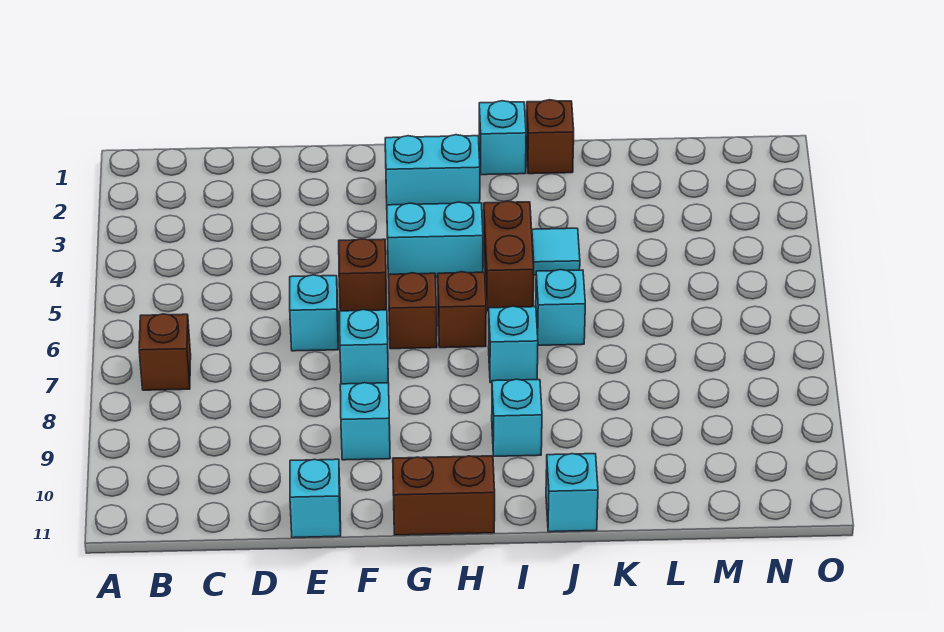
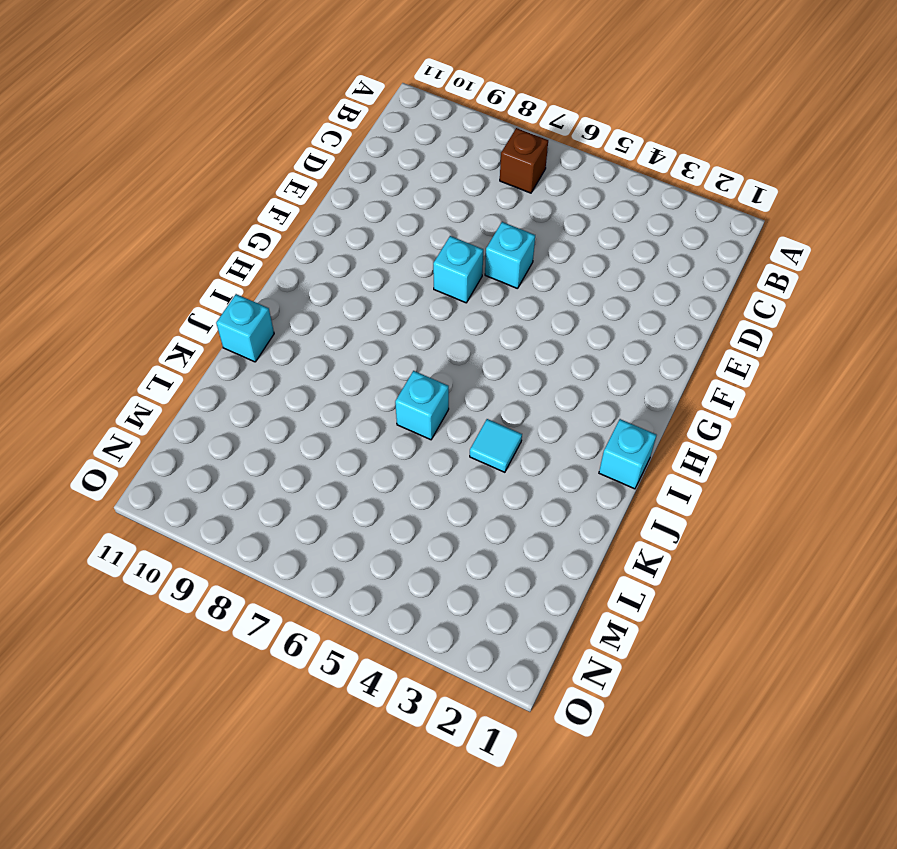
none -> cyan brick E11 level 1
none -> brown brick F5 level 1
none -> cyan brick F9 level 1

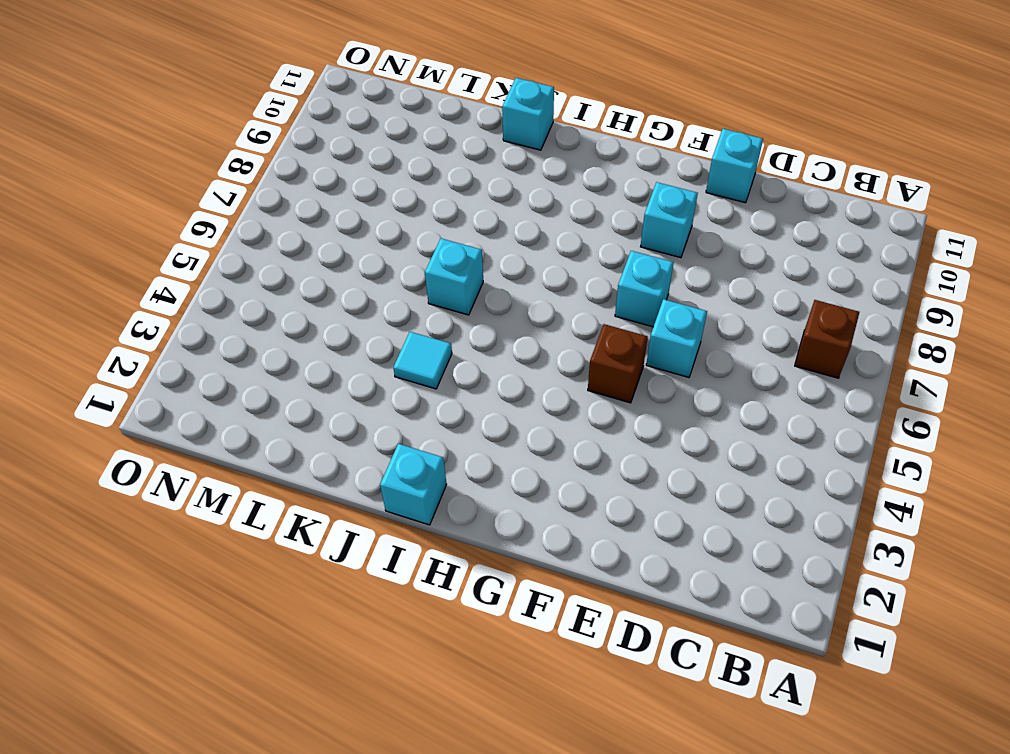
none -> cyan brick G2:H2 level 1
none -> cyan brick G4:H4 level 1
none -> brown brick G6 level 1

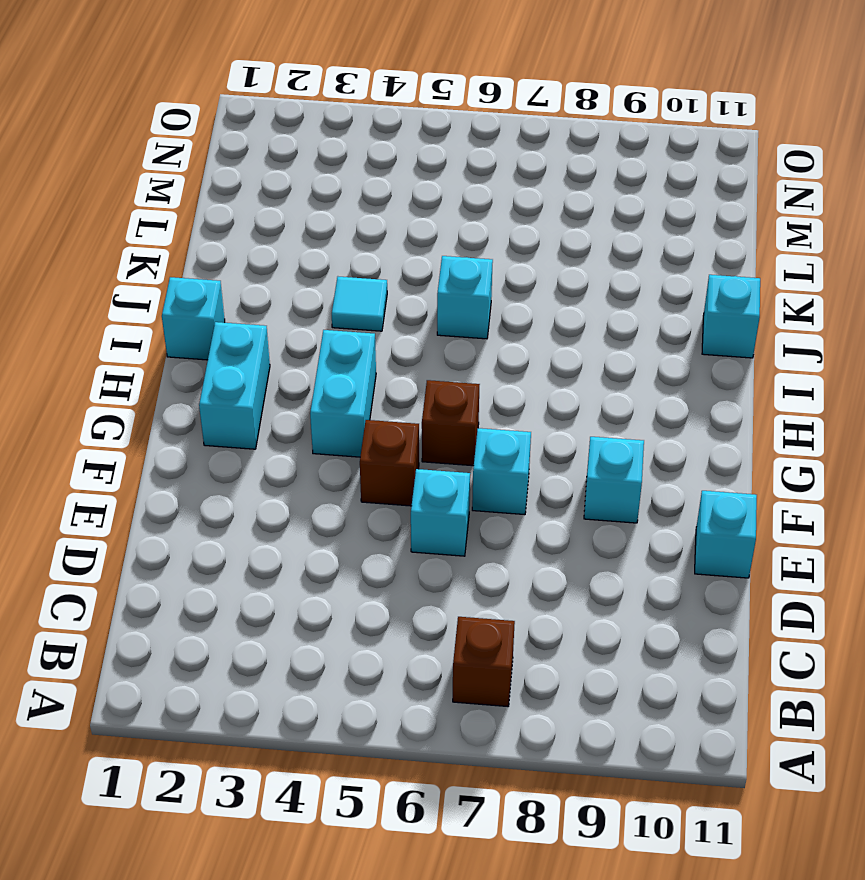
none -> brown brick G11:H11 level 1
none -> brown brick H6 level 1
none -> brown brick I4:I5 level 1

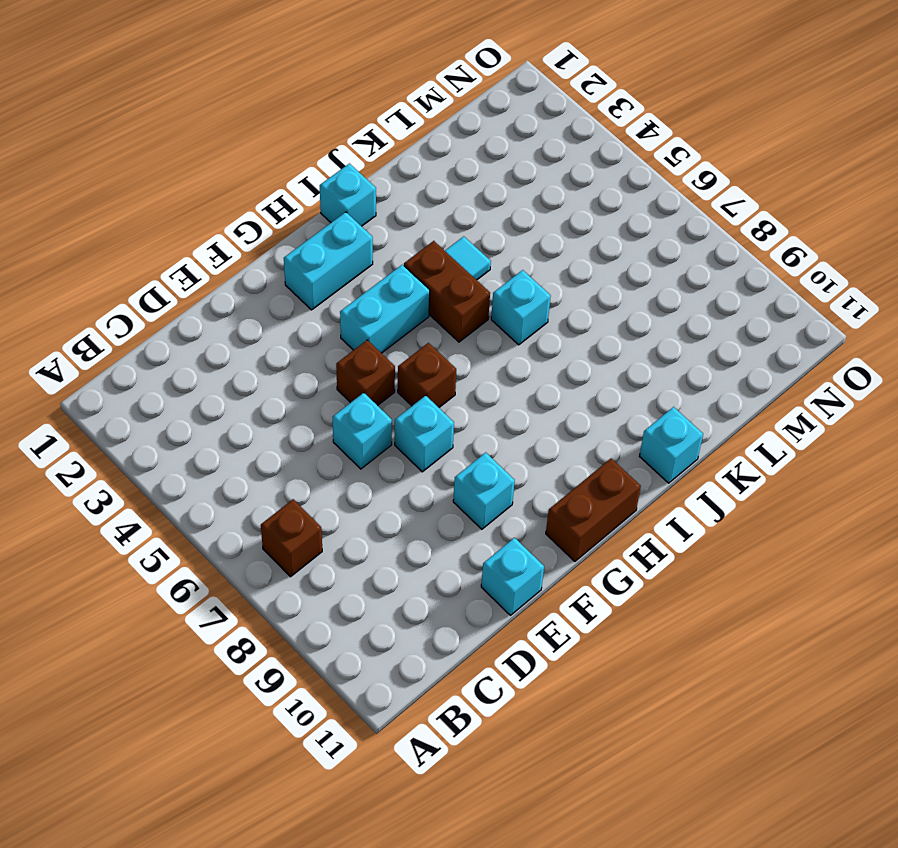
none -> brown brick H6 level 1
none -> cyan brick I7 level 1
none -> cyan brick I9 level 1

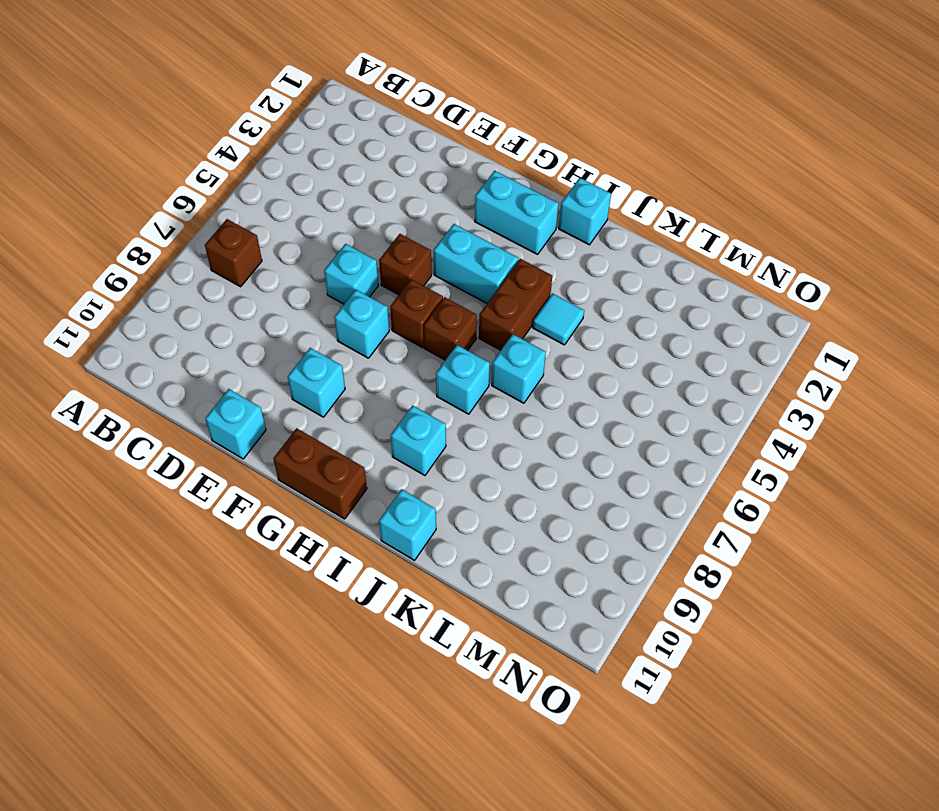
none -> brown brick J1 level 1

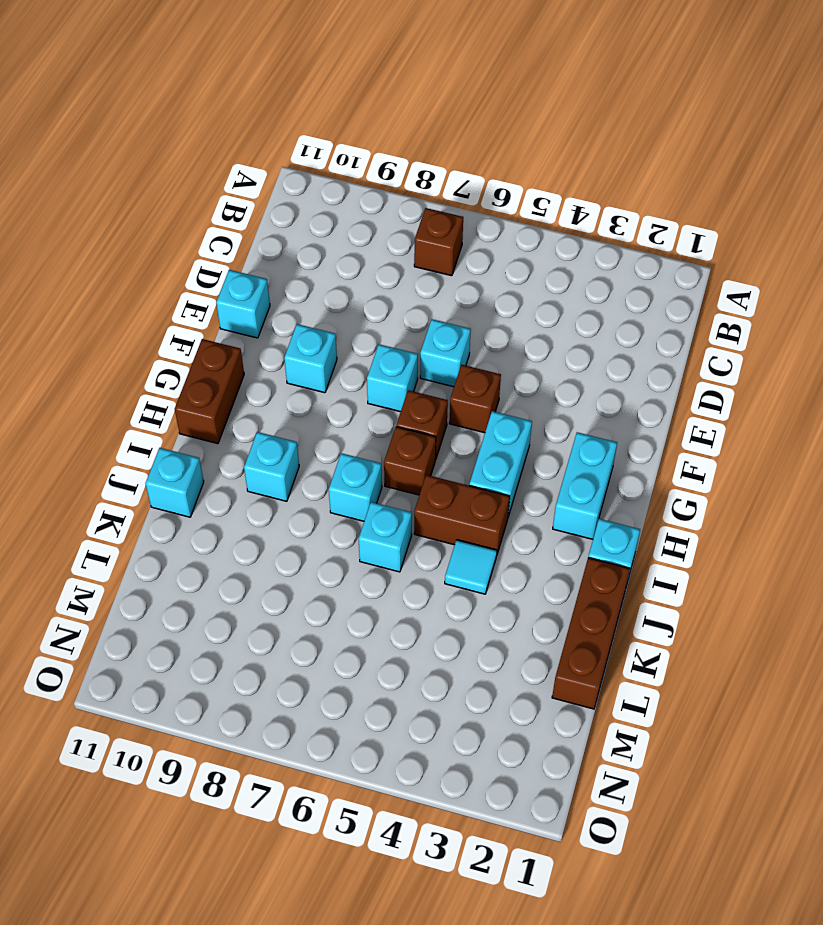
brown brick J1:L1 level 1 -> brown brick J1 level 1

